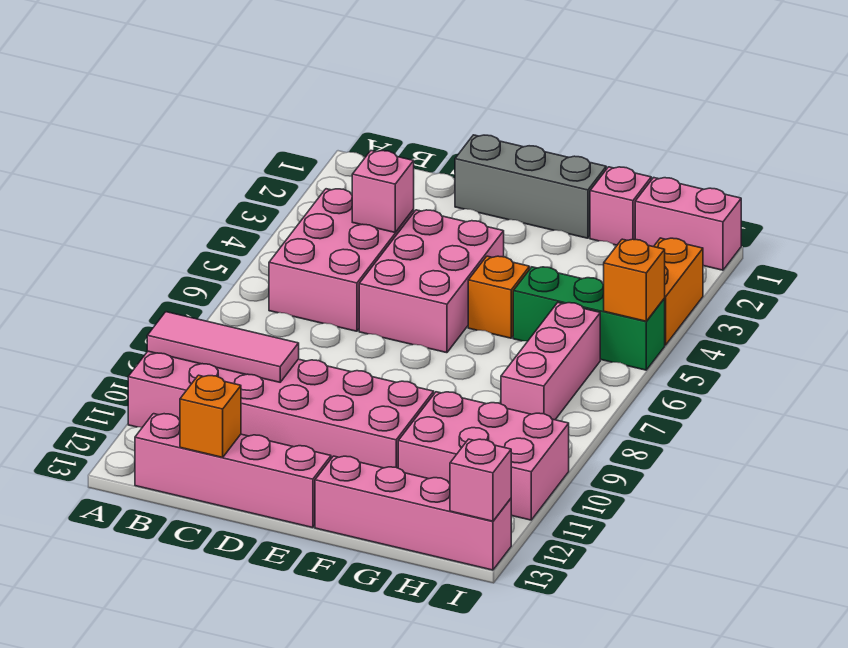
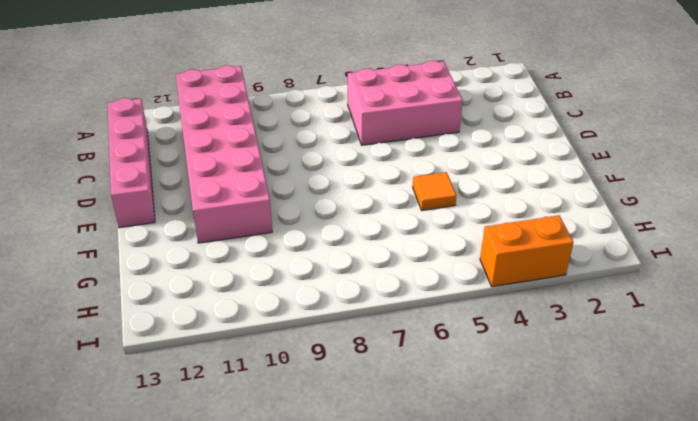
orange tile F5 level 1 -> orange brick F5 level 1
none -> grey brick D1:F1 level 1
none -> pink brick D4:E6 level 1
none -> pink brick F13:I13 level 1

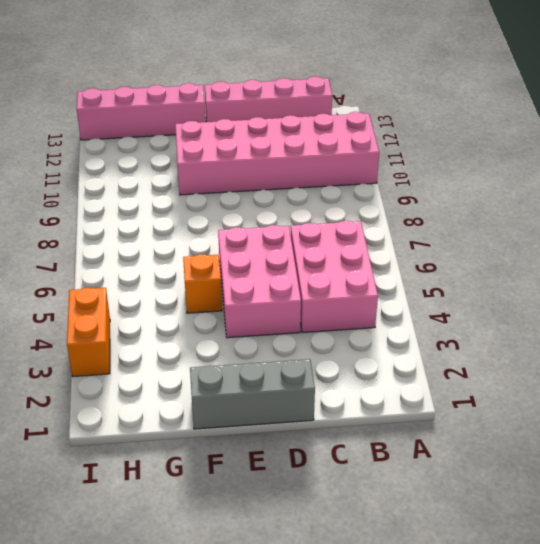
none -> pink brick G1 level 1
none -> green brick G5:I5 level 1
none -> pink brick G10:I11 level 1

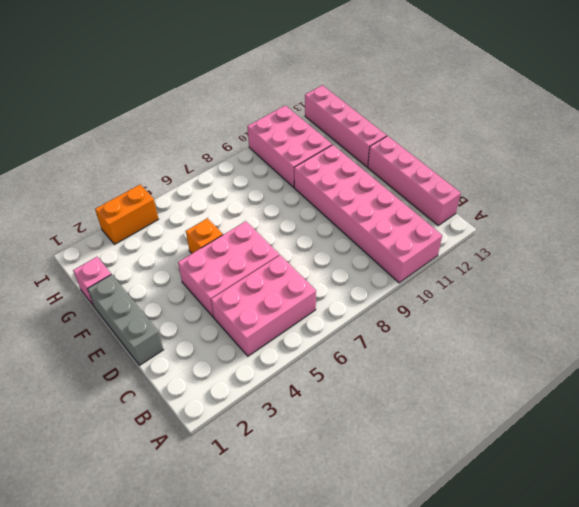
none -> green brick G5:I5 level 1
none -> pink brick H1:I1 level 1
none -> pink brick H6:H8 level 1

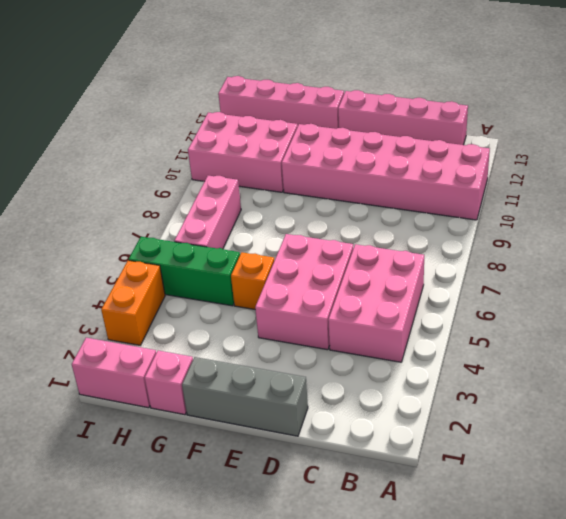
none -> pink tile A10:C10 level 2
none -> pink brick C4 level 2
none -> orange brick C13 level 2

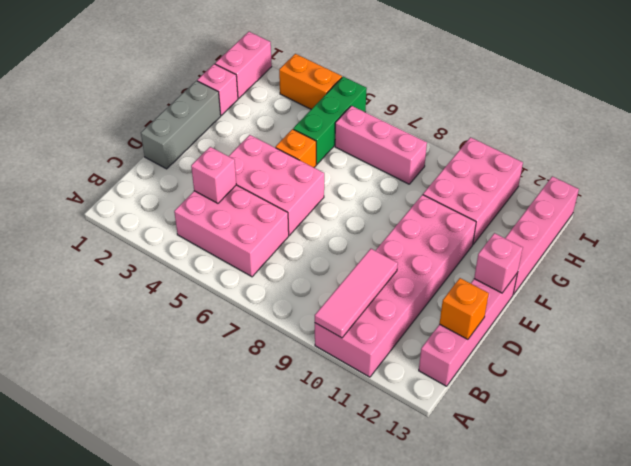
pink brick E13 level 2 -> pink brick I13 level 2
none -> orange brick I5 level 2

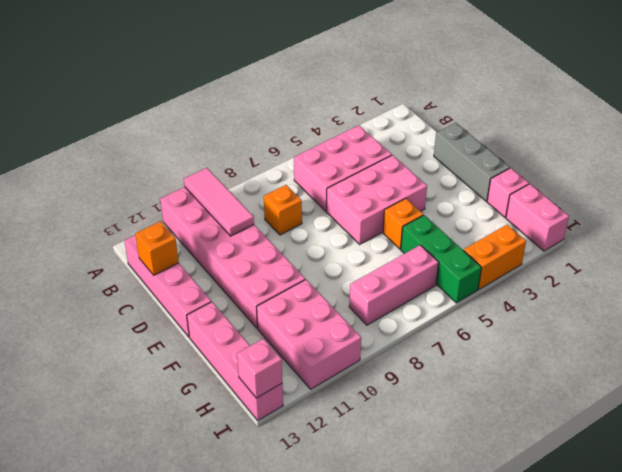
orange brick C8 level 1 -> orange brick I5 level 2
none -> pink brick C4 level 2

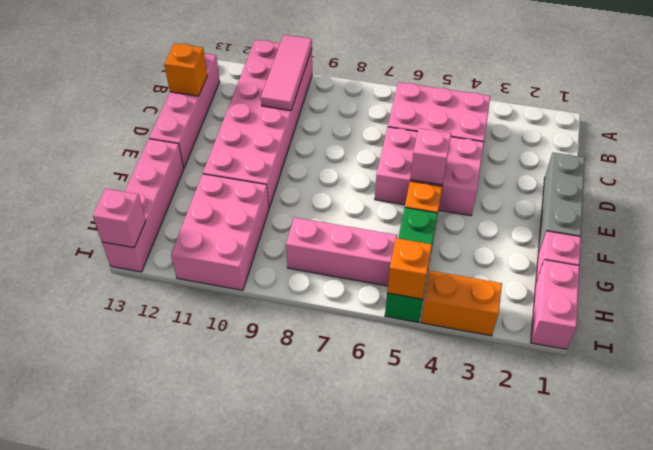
pink brick E5 level 2 -> pink brick C4 level 2

